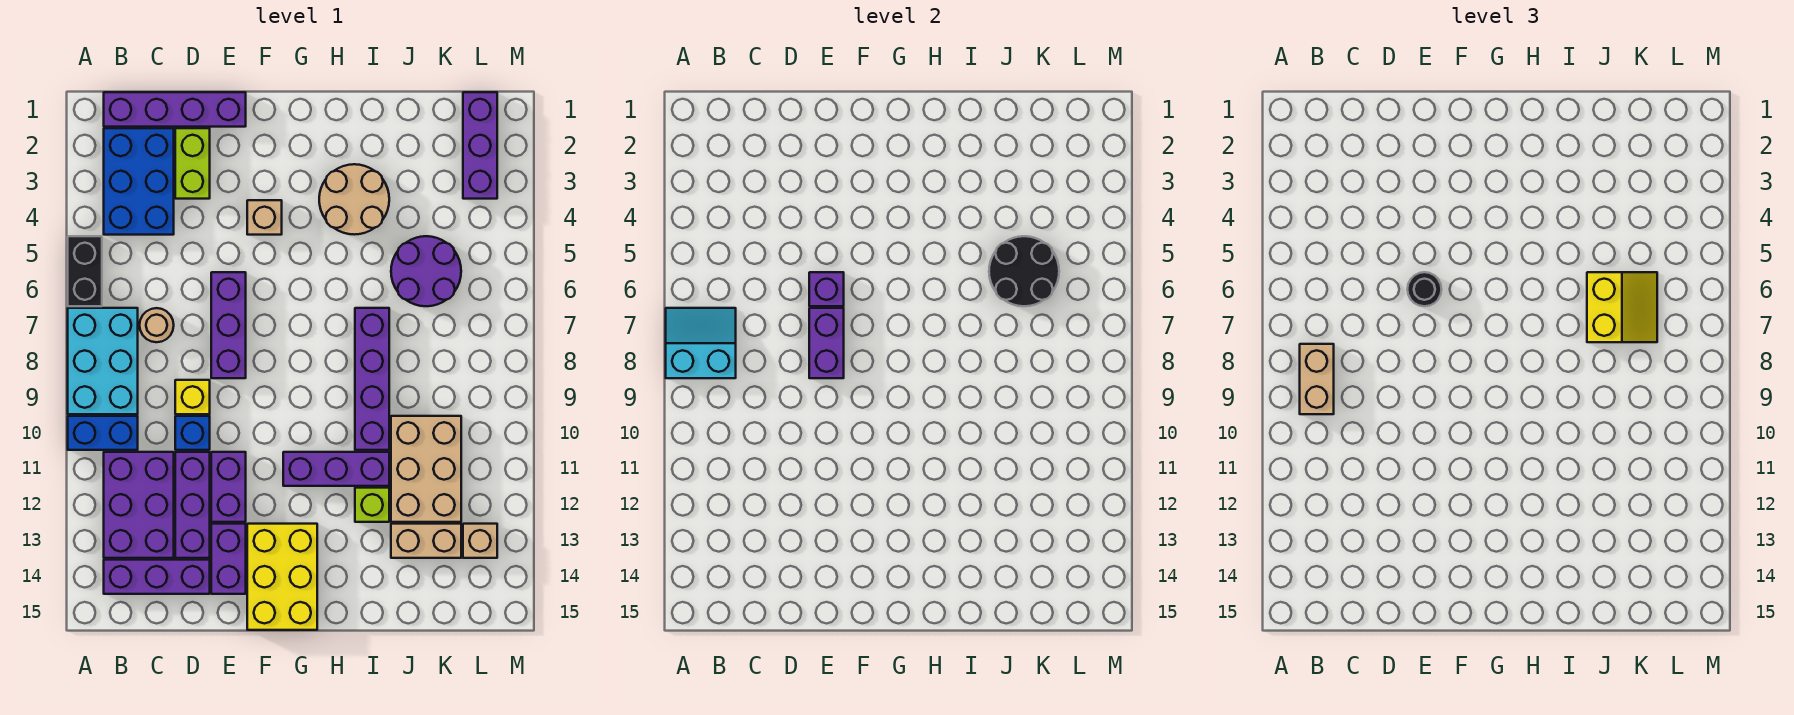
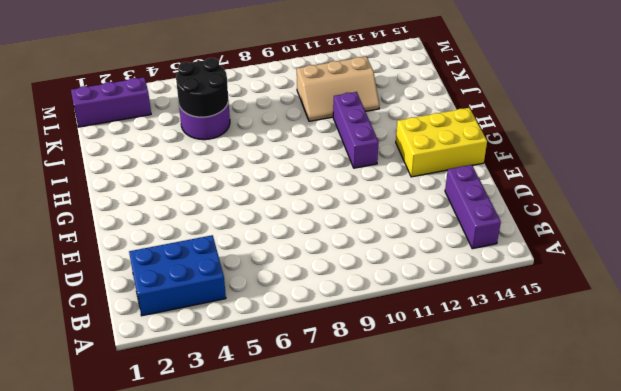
tan slope J10:K12 level 1 top K -> tan brick J10:K12 level 1
none -> black brick A5:A6 level 1
none -> cyan brick A7:B9 level 1
none -> blue brick A10:B10 level 1
none -> purple brick B1:E1 level 1

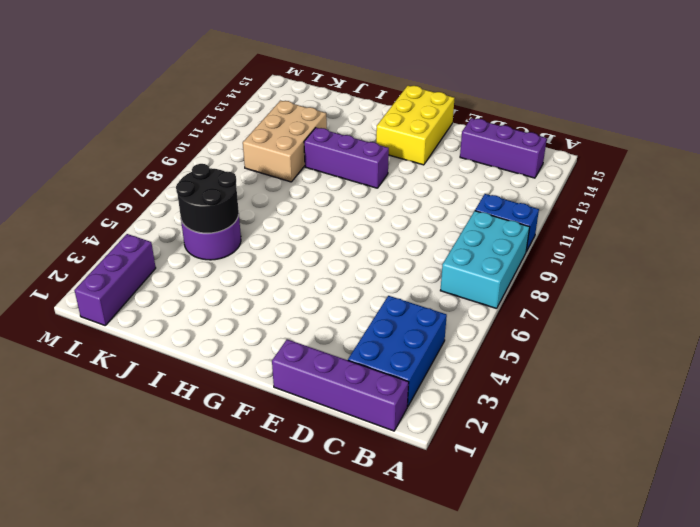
none -> black brick A5:A6 level 1
none -> purple brick B11:C13 level 1
none -> tan round brick C7 level 1
none -> lime brick D2:D3 level 1

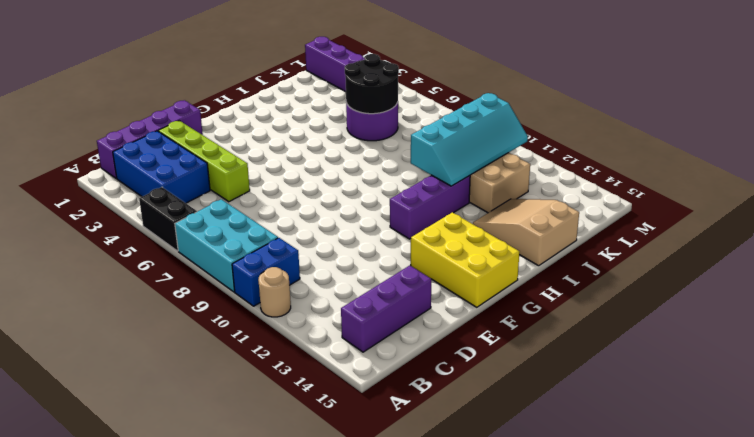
tan round brick A11 level 1 -> tan round brick C7 level 1
lime brick D2:D5 level 1 -> lime brick D2:D3 level 1
cyan slope I10:L11 level 2 top 10 -> none
tan slope I13:J15 level 1 top 15 -> tan brick J13:K13 level 1
none -> purple brick B11:C13 level 1
none -> yellow brick D9 level 1
none -> blue brick D10 level 1
none -> purple brick D11:D13 level 1

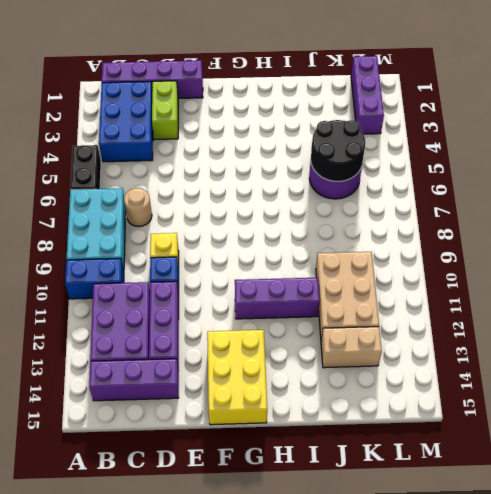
none -> purple brick E6:E8 level 1
none -> purple brick E11:E12 level 1
none -> purple brick E13:E14 level 1
none -> tan brick F4 level 1

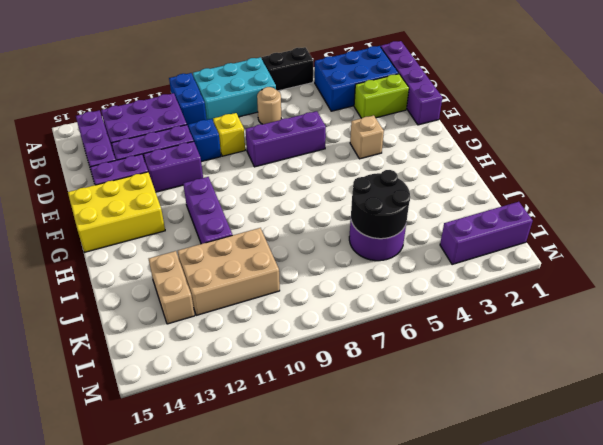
none -> tan round brick H3:I4 level 1
none -> purple brick I7:I10 level 1
none -> lime brick I12 level 1
none -> tan brick L13 level 1

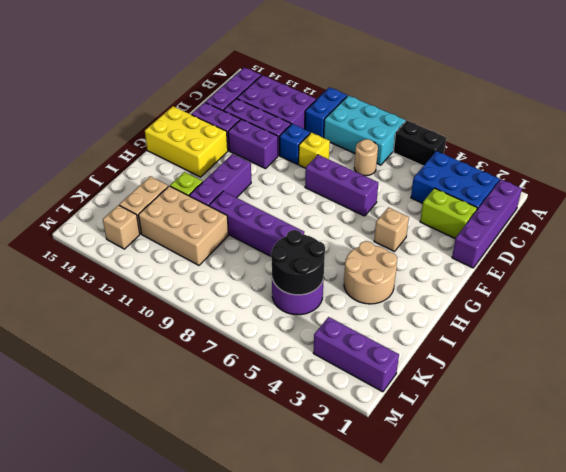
none -> cyan slope A7:B8 level 2 top 8
none -> purple brick E6 level 2
none -> purple brick E7:E8 level 2
none -> tan brick B8:B9 level 3

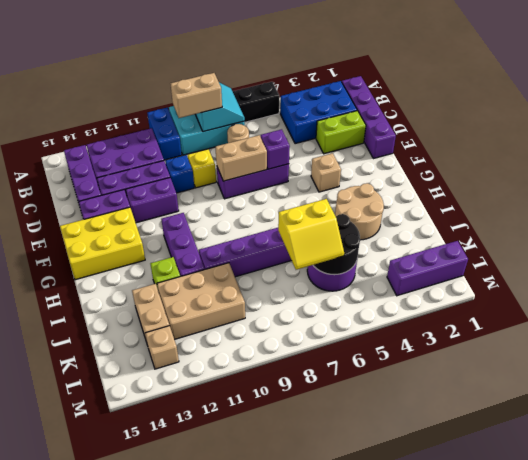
tan brick E7:E8 level 2 -> purple brick E7:E8 level 2
none -> black round brick E6 level 3

